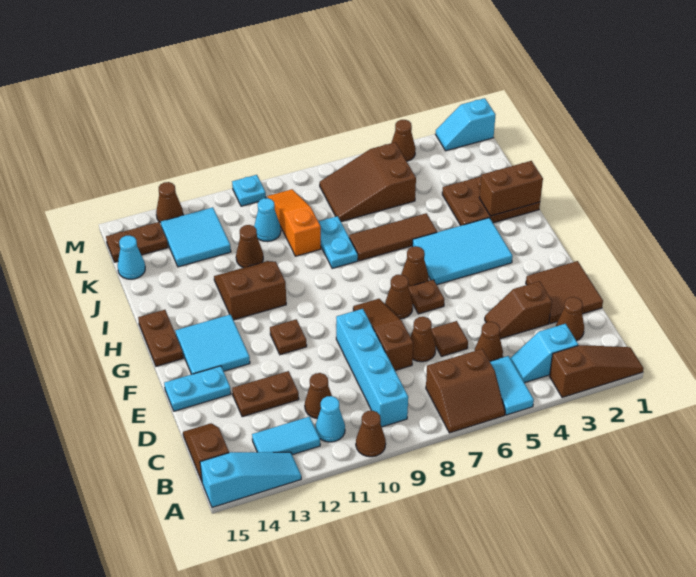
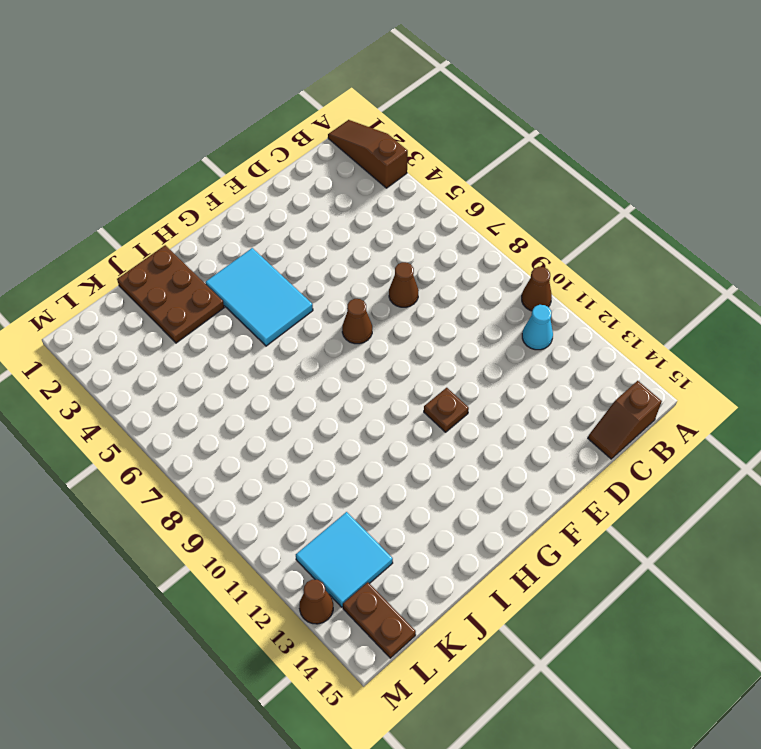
none -> cyan tile A5:B5 level 1
none -> brown slope A6:B7 level 1 top B
none -> cyan slope A13:A15 level 1 top 15
none -> cyan slope B3:B4 level 1 top 3

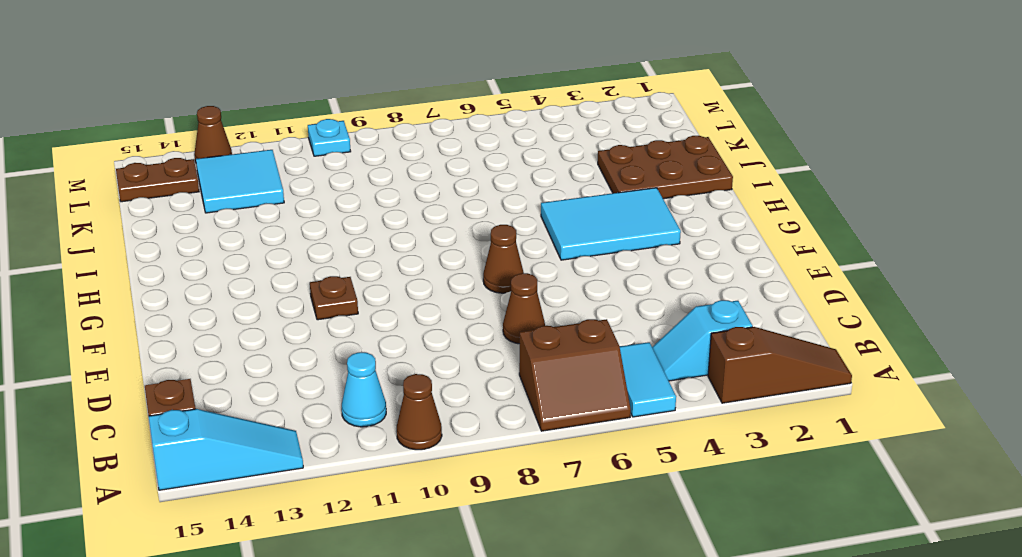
none -> cyan brick B9:E9 level 1
none -> cyan tile B12:B13 level 1
none -> brown cone C2 level 1
none -> brown cone C5 level 1

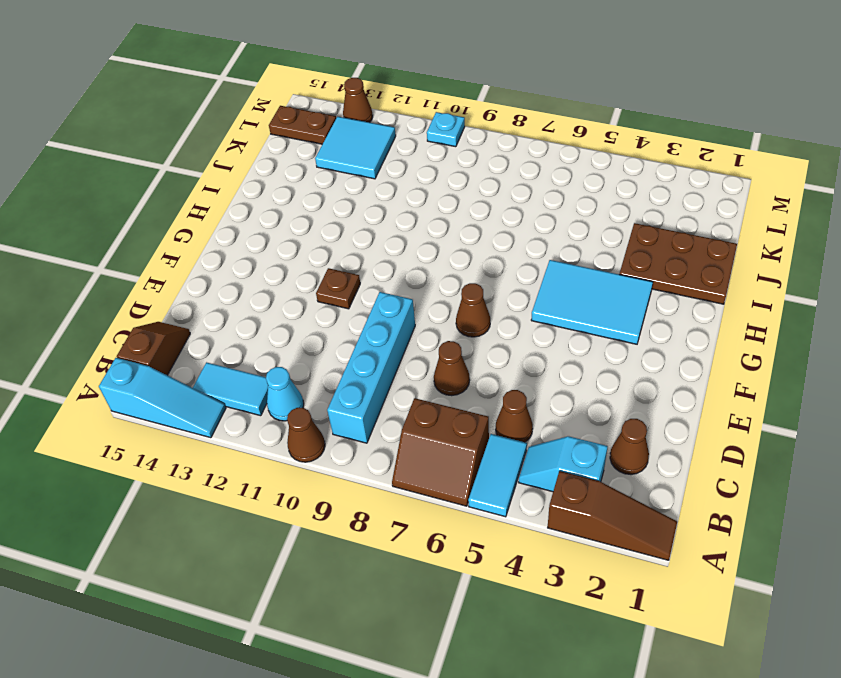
none -> brown cone C11 level 1
none -> brown tile D1:E2 level 1
none -> brown slope D3:D4 level 1 top 3
none -> brown tile D6 level 1

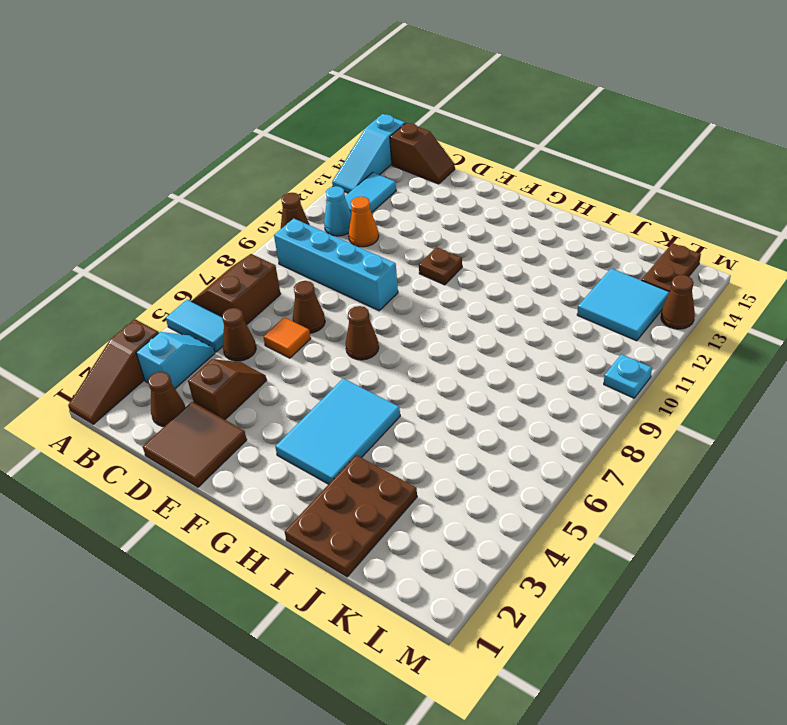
orange cone C11 level 1 -> brown cone C11 level 1
orange tile D6 level 1 -> brown tile D6 level 1
none -> brown slope D8:F8 level 1 top D
none -> brown plate D12:D13 level 1
none -> cyan plate E14:E15 level 1
none -> brown plate F6 level 1

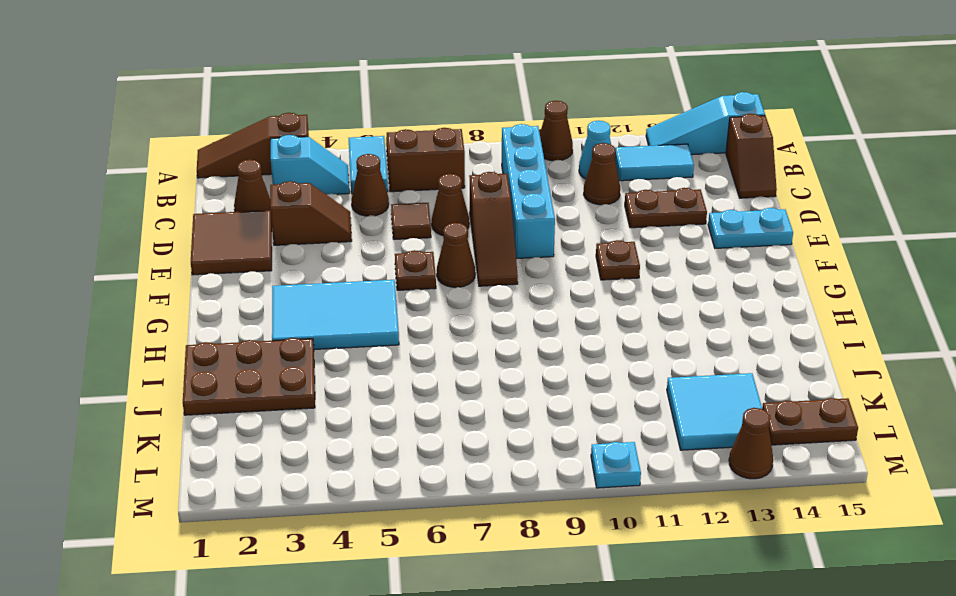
none -> cyan tile F13:G14 level 1
none -> brown cone G6 level 1
none -> brown plate G15:H15 level 1
none -> brown slope H11:I12 level 1 top H

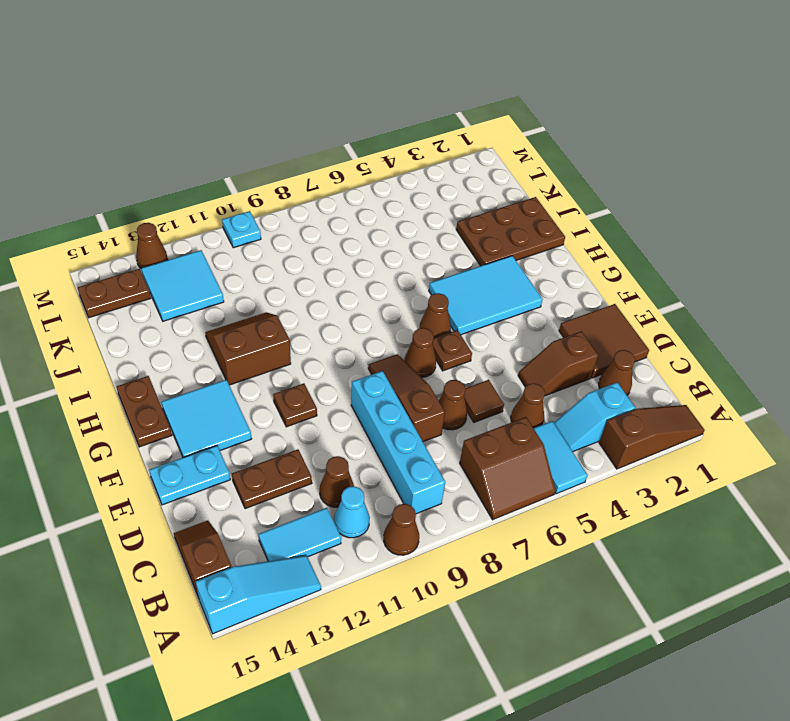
none -> brown tile I5:I7 level 1
none -> cyan plate I8:J8 level 1
none -> orange slope J9:L9 level 1 top J
none -> brown cone J11 level 1

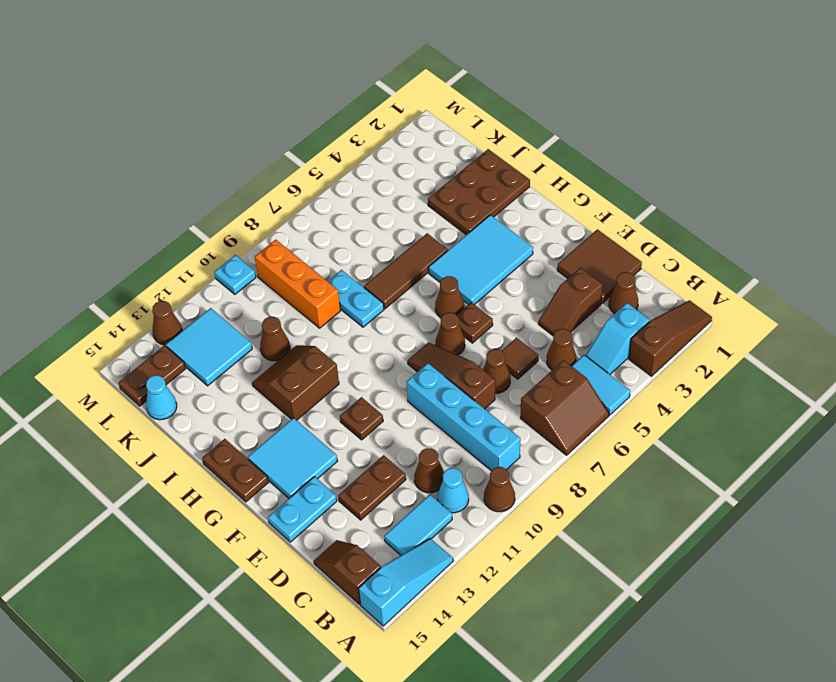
orange brick J9:L9 level 1 -> orange slope J9:L9 level 1 top J
none -> brown slope K5:L7 level 1 top 5
none -> cyan cone K10 level 1
none -> cyan slope M1:M2 level 1 top 1
none -> brown cone M4 level 1

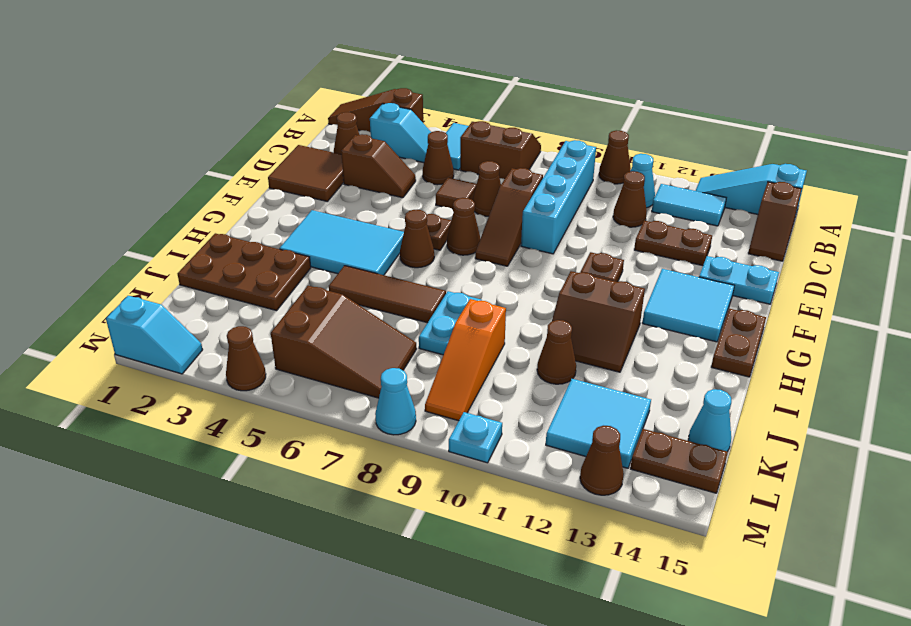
cyan cone M8 level 1 -> cyan cone K10 level 1
none -> brown brick I1:I2 level 2

